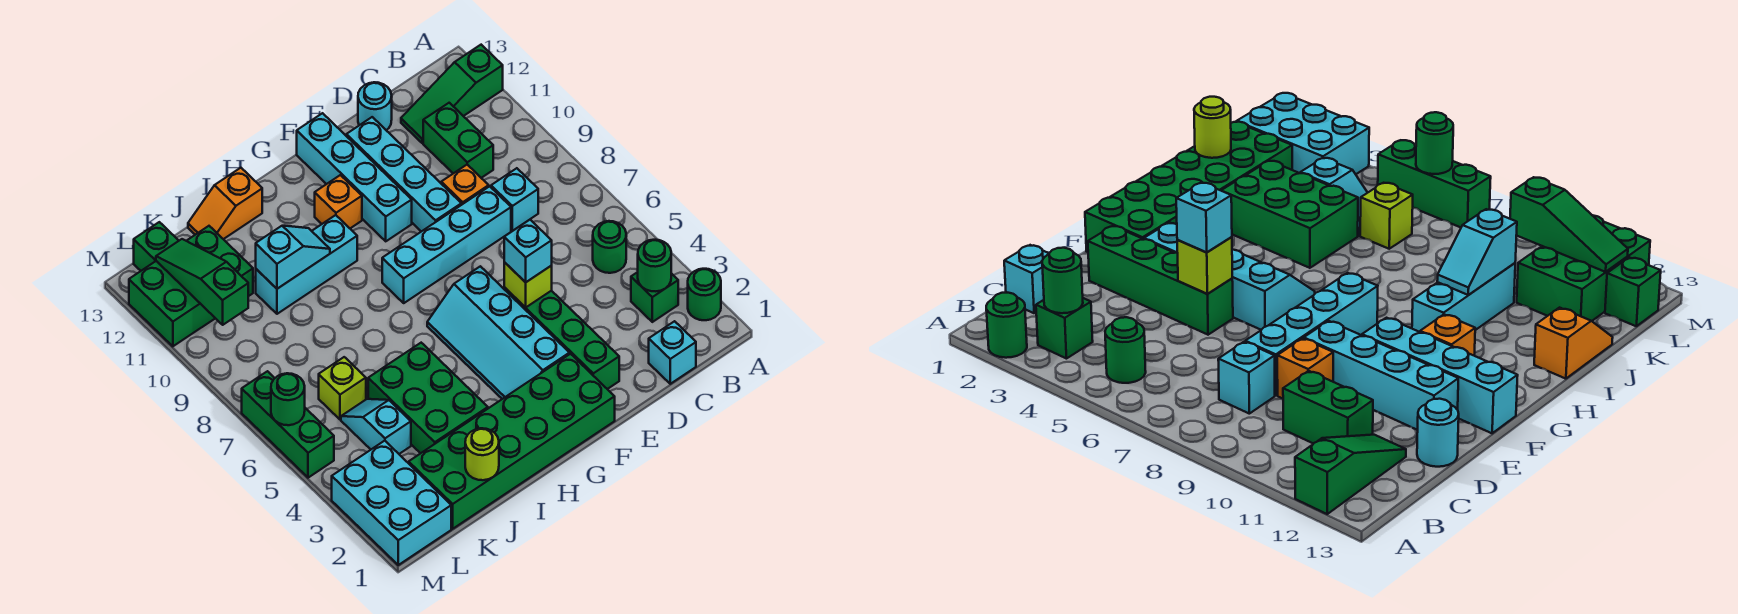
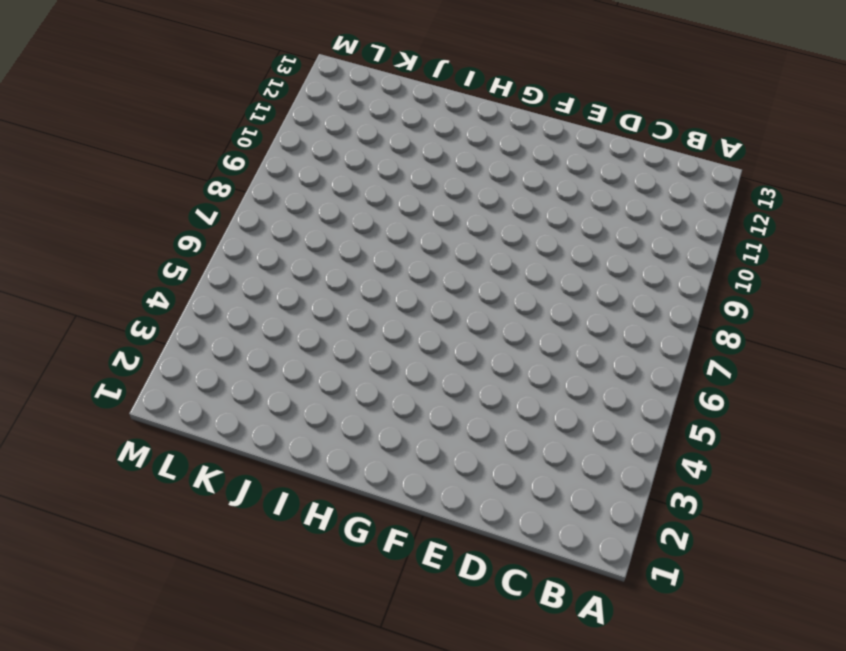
none -> green round brick A2 level 1
none -> green slope A12:C12 level 1 top A
none -> green brick B3 level 1
none -> green round brick B5 level 1

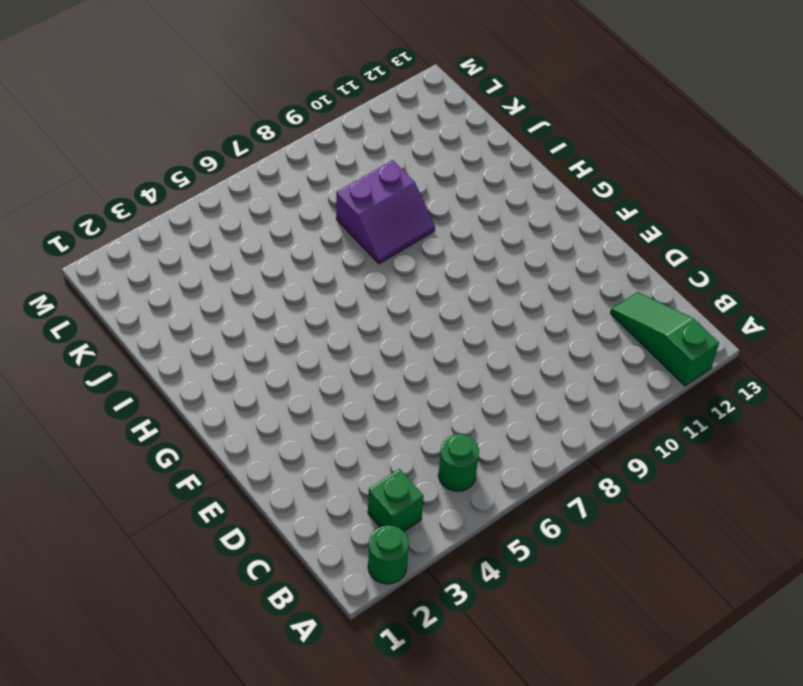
purple slope I8:J9 level 1 top J -> none
none -> cyan brick C1 level 1
none -> cyan brick C8 level 1
none -> green brick C10:C11 level 1
none -> cyan brick D8:G8 level 1

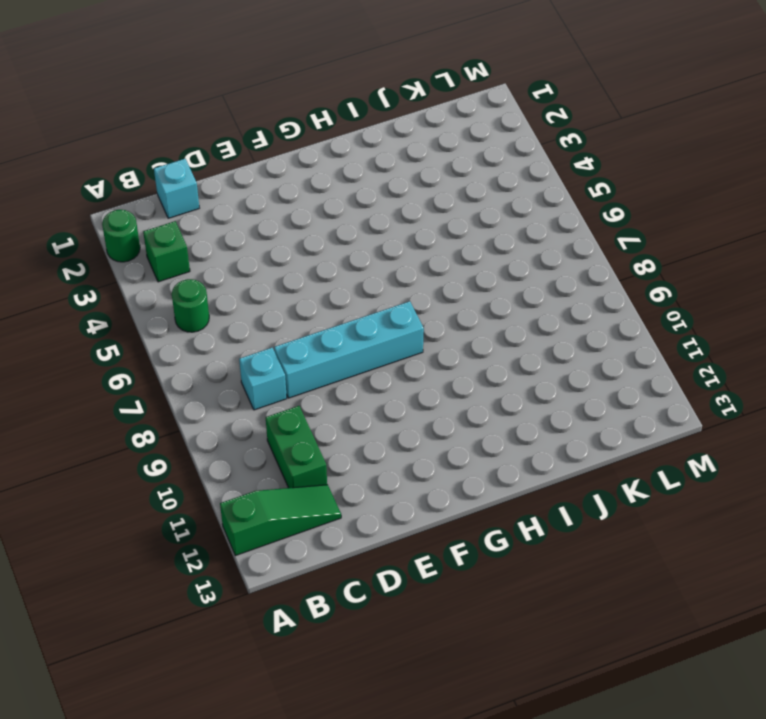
none -> orange brick D9 level 1
none -> cyan round brick D13 level 1
none -> green brick E2:E5 level 1
none -> cyan brick E9:E12 level 1

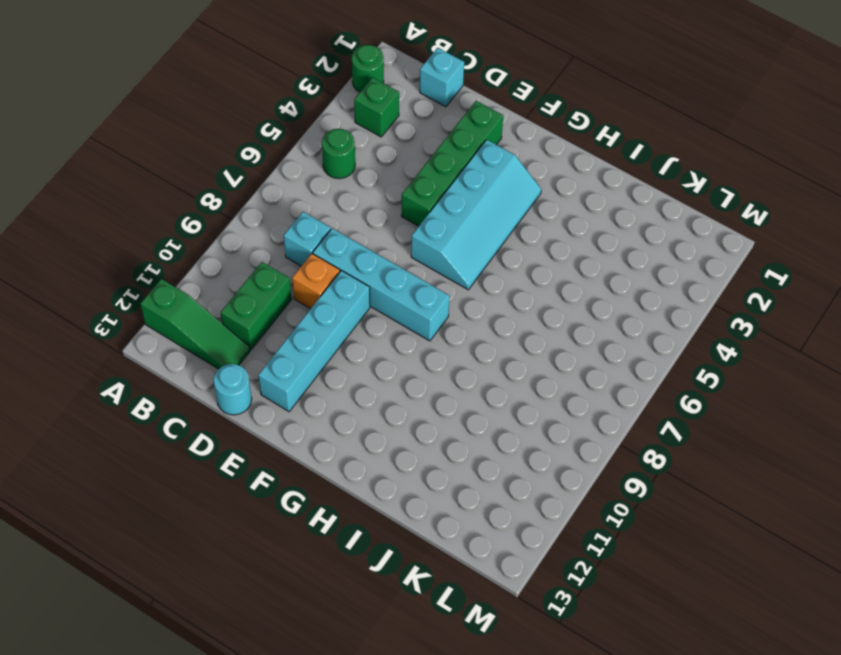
none -> green brick F1:K2 level 1
none -> cyan brick F10:F13 level 1
none -> orange brick G11 level 1
none -> cyan brick H10:J10 level 1

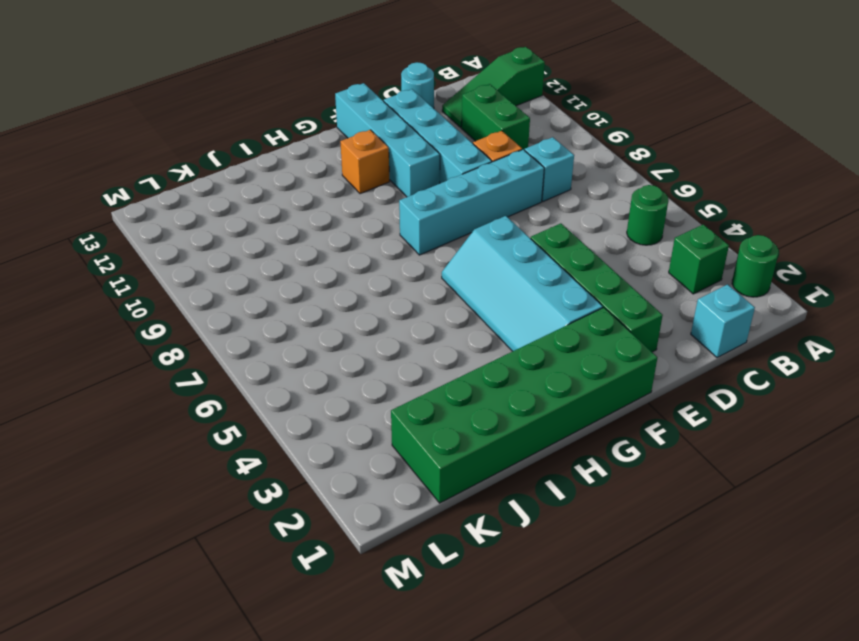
none -> cyan brick H10:J10 level 1
none -> green brick I3:J5 level 1
none -> orange slope I13:J13 level 1 top I
none -> cyan slope K4:K5 level 1 top 4

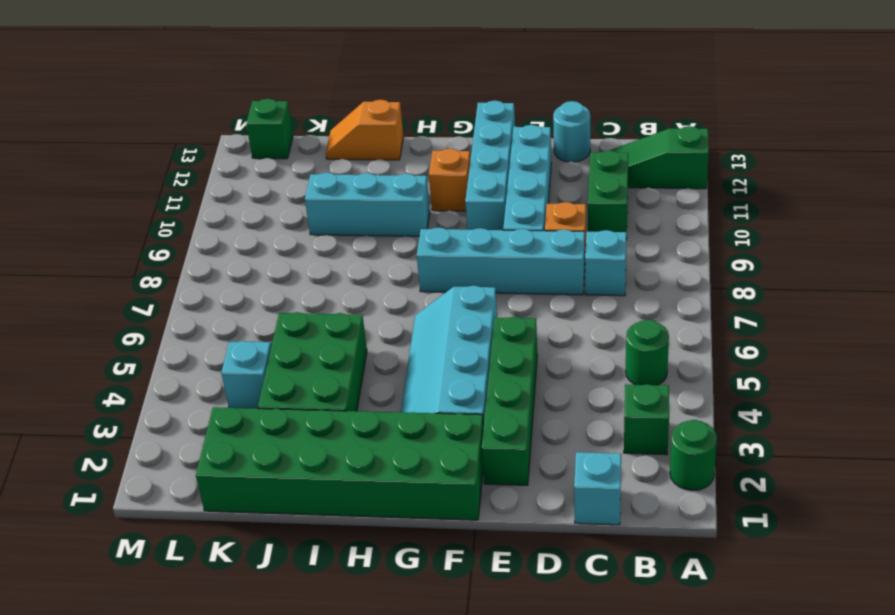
none -> lime brick K6 level 1
none -> green brick K11:M12 level 1
none -> cyan brick L1:M3 level 1
none -> green brick M5:M7 level 1

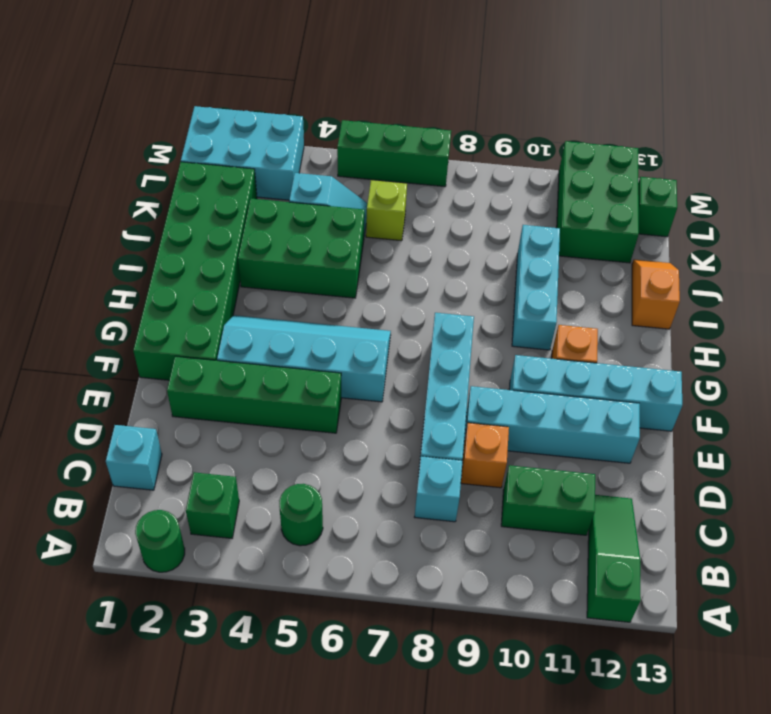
none -> cyan round brick D13 level 1
none -> green round brick B3 level 2
none -> lime brick E5 level 2
none -> cyan slope I10:J10 level 2 top J

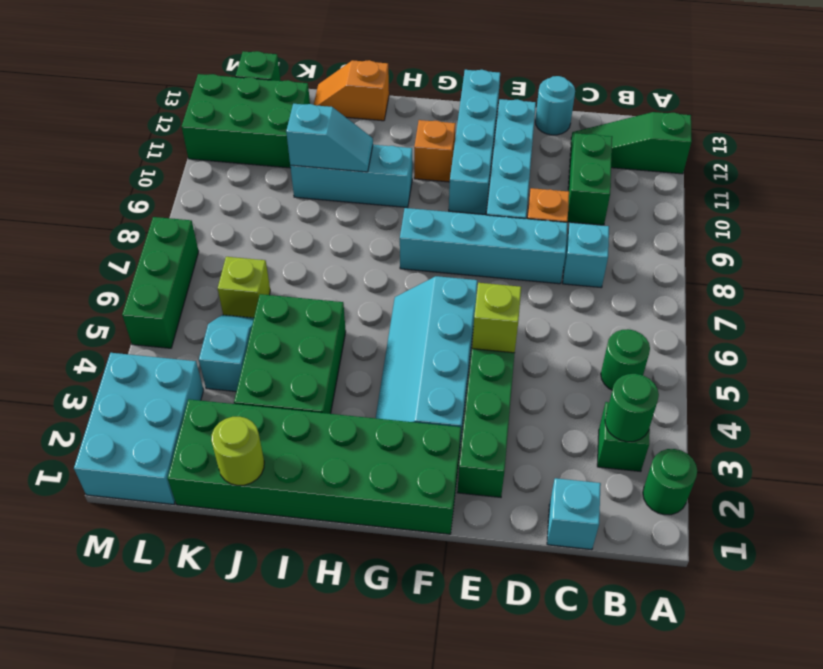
none -> green slope L10:L12 level 2 top 10
none -> green round brick M6 level 2
none -> cyan brick E5 level 3

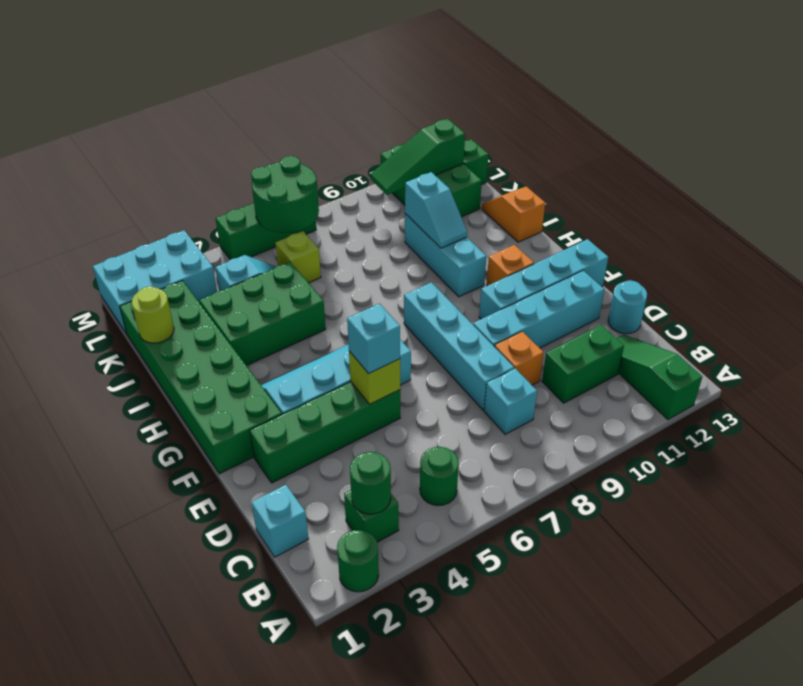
green round brick L6:M7 level 2 -> green round brick M6 level 2
green slope L10:L12 level 2 top 12 -> green slope L10:L12 level 2 top 10

